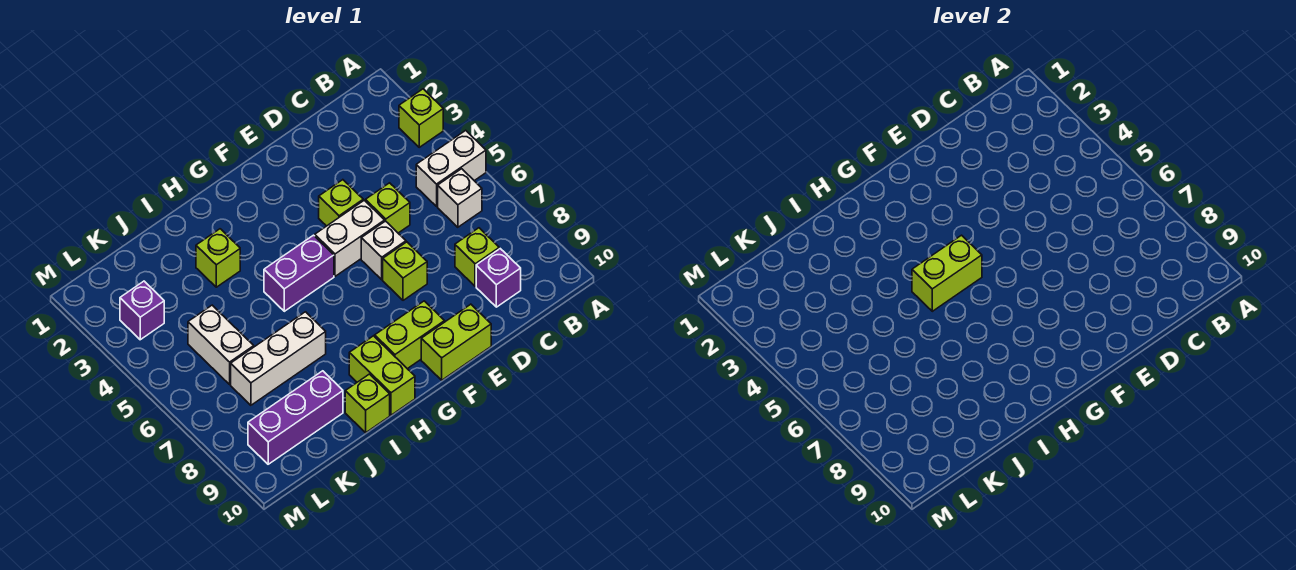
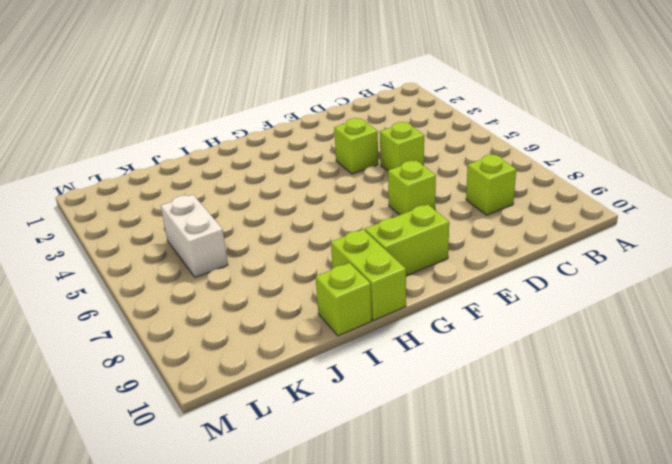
none -> lime brick A3 level 1
none -> white brick A5:B5 level 1
none -> white brick B6 level 1

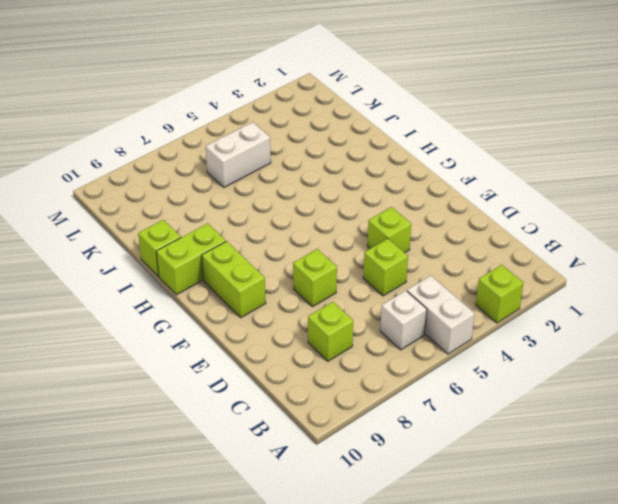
none -> purple brick C9 level 1
none -> white brick E5:F5 level 1
none -> white brick E6 level 1

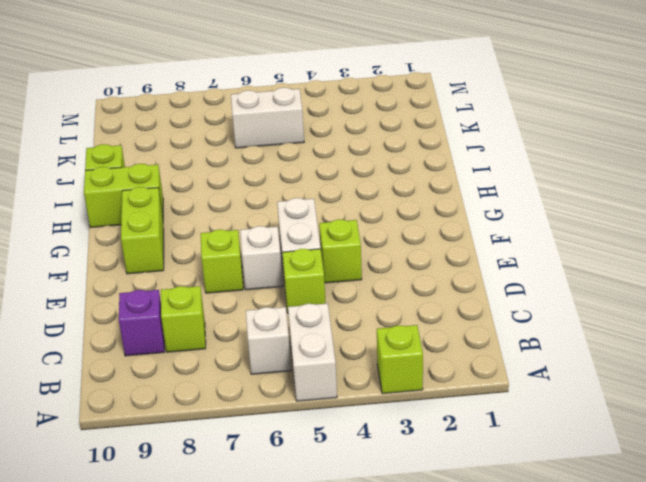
none -> lime brick E10:F10 level 1
none -> purple brick G5:H5 level 1
none -> lime brick I3 level 1

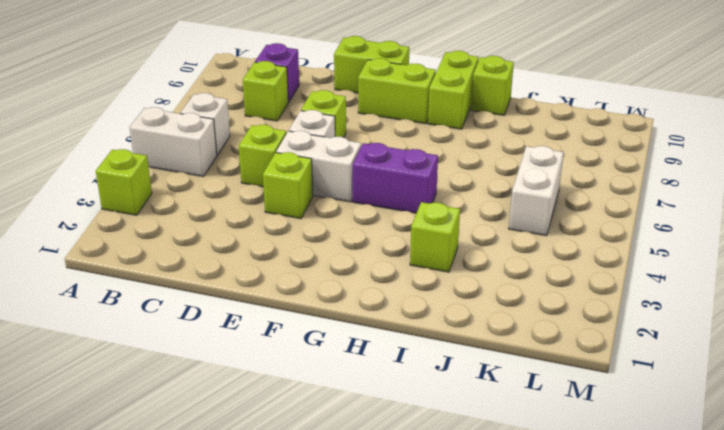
none -> white brick I7:K7 level 1
none -> purple brick J9:L9 level 1
none -> purple brick L3 level 1

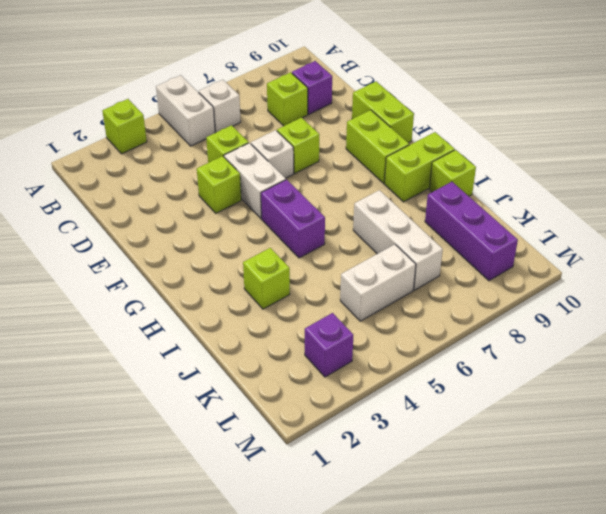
none -> lime brick G5:H5 level 2

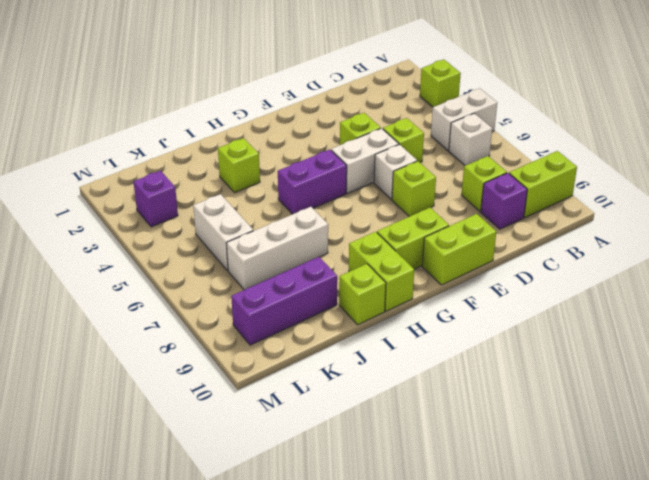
lime brick A9:B9 level 1 -> lime brick G5:H5 level 2

